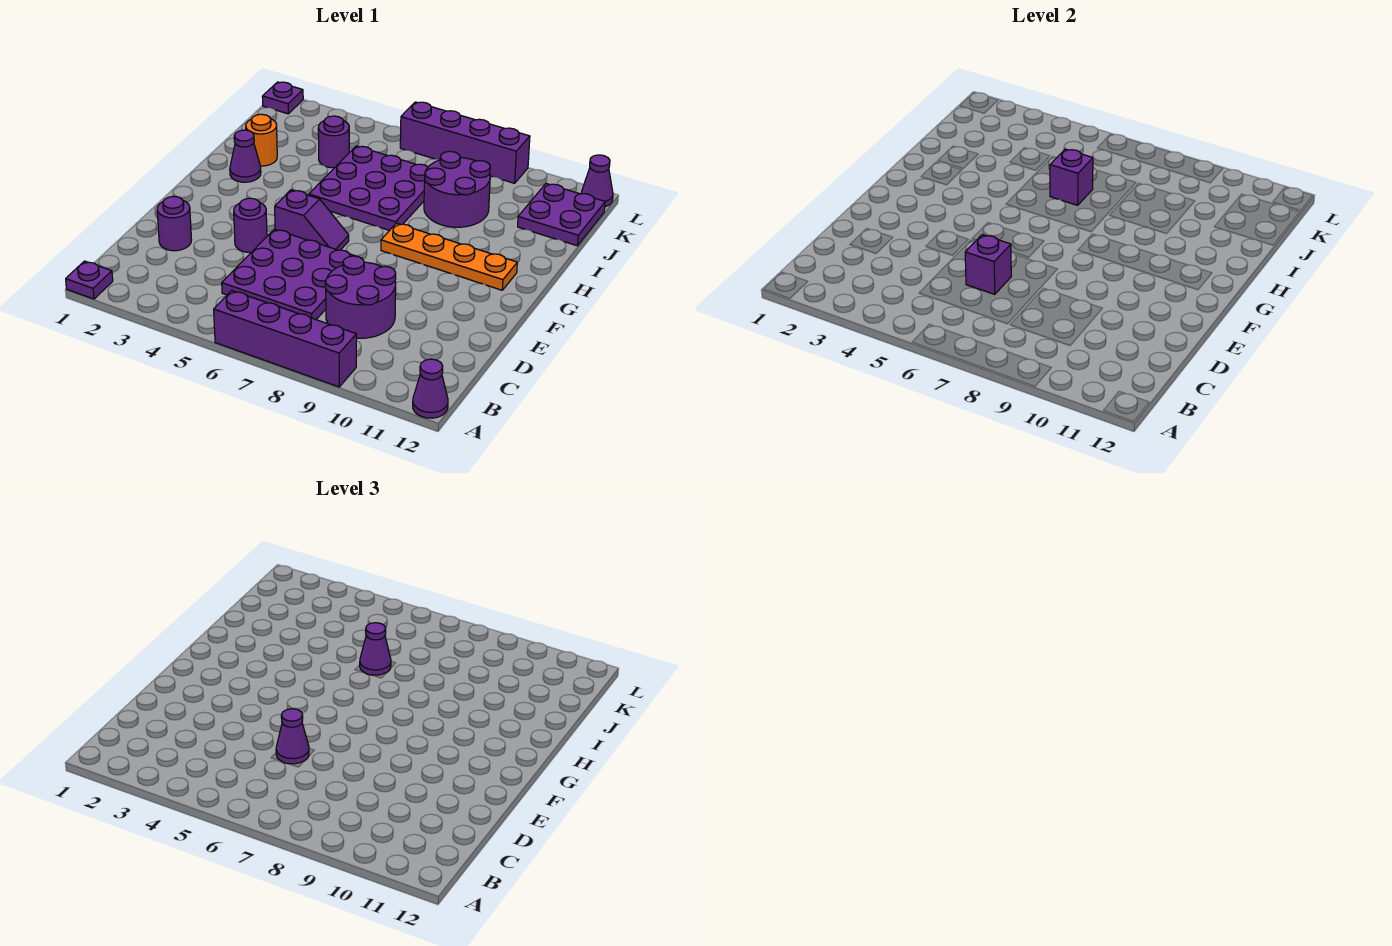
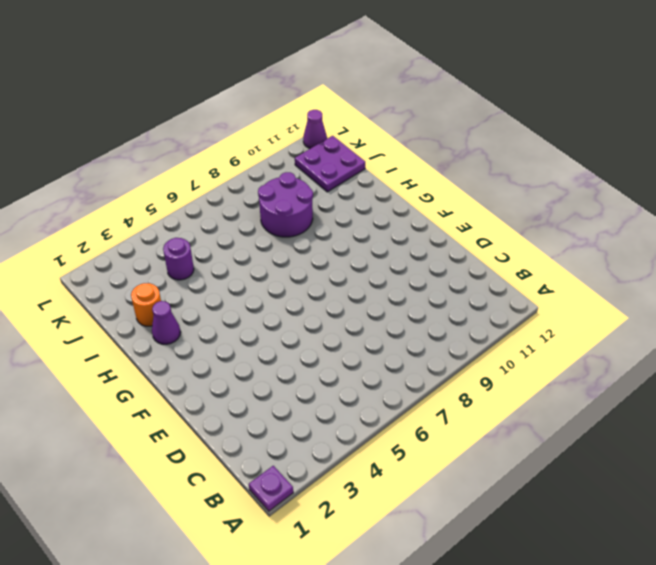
none -> purple brick A6:A9 level 1
none -> purple cone A12 level 1
none -> purple plate C5:E7 level 1

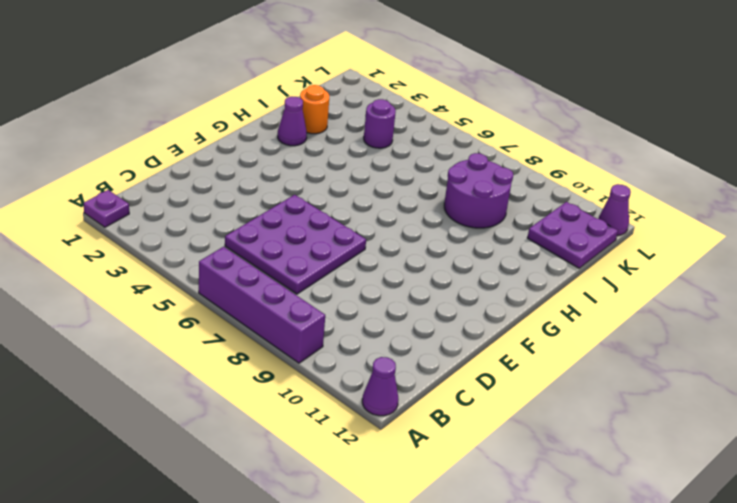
none -> purple round brick C8:D9 level 1
none -> purple round brick D2 level 1
none -> purple round brick E4 level 1

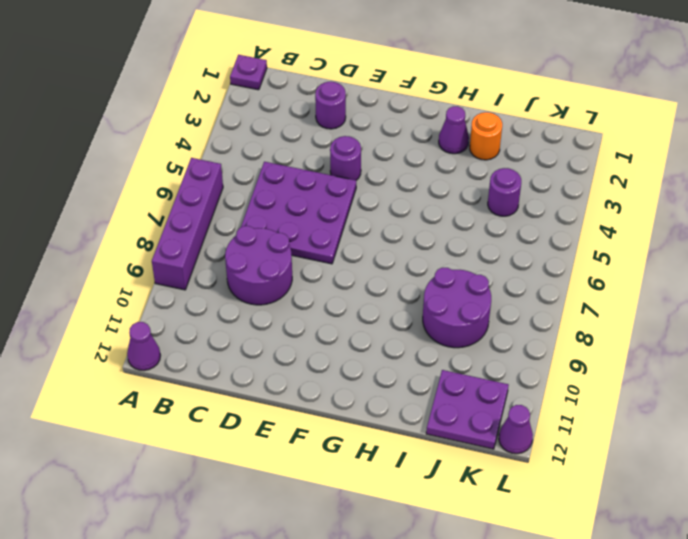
none -> purple slope F5:F6 level 1 top 5
none -> orange plate G8:G11 level 1
none -> purple plate H5:J7 level 1

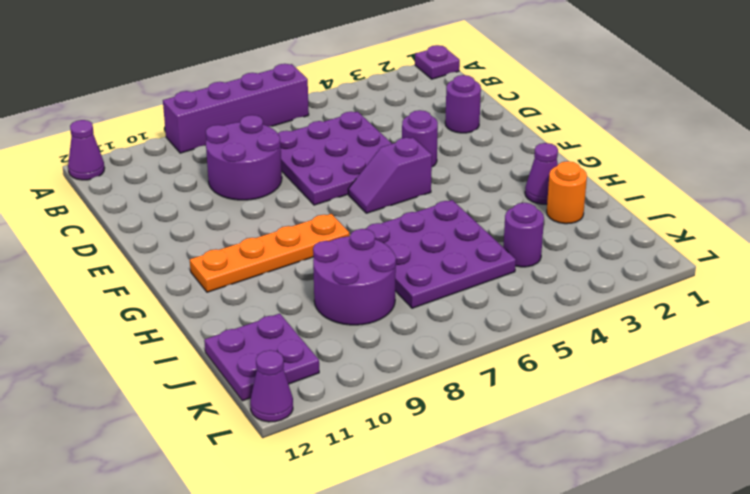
none -> purple plate L1 level 1
none -> purple brick L6:L9 level 1
none -> purple brick D6 level 2

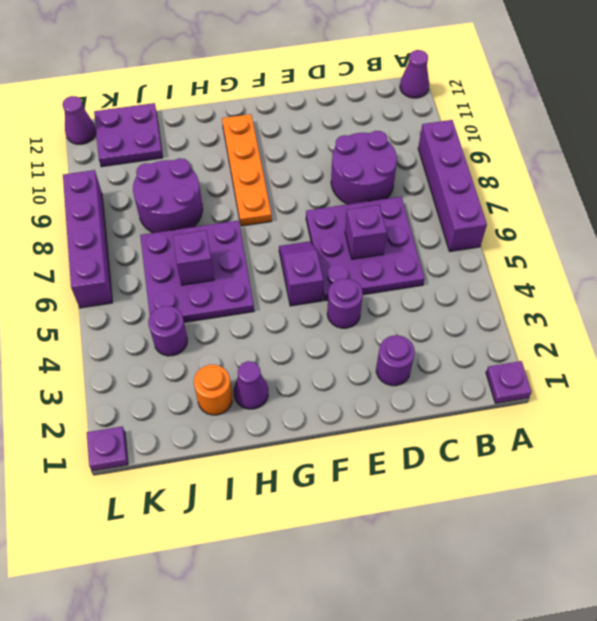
none -> purple cone D6 level 3
none -> purple cone I6 level 3

